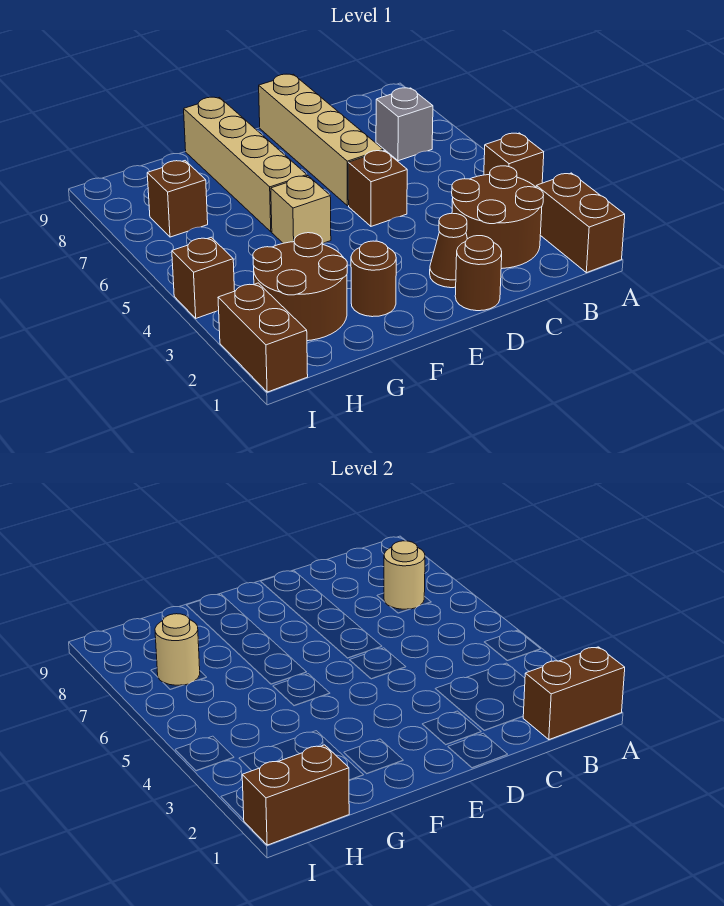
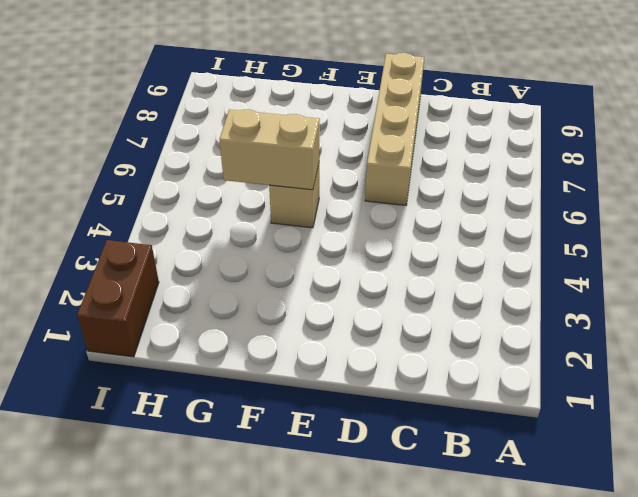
tan brick F5:G5 level 2 -> none
none -> brown brick A1:A2 level 1
none -> brown brick A4 level 1
none -> brown round brick B2:C3 level 1

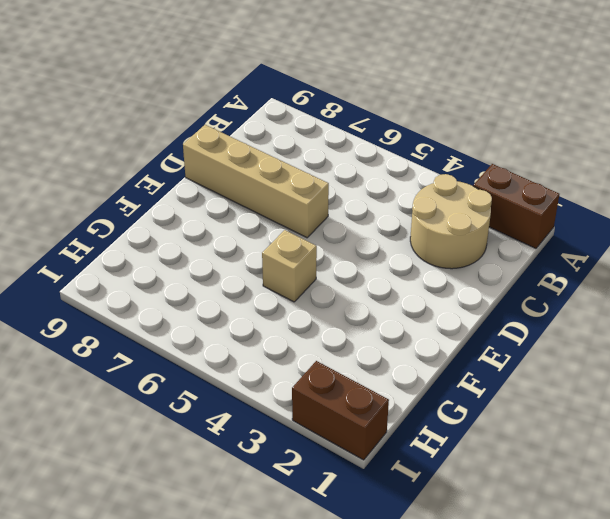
tan round brick B2:C3 level 1 -> brown round brick B2:C3 level 1
none -> brown brick A4 level 1
none -> grey brick B7 level 1
none -> brown round brick D1 level 1

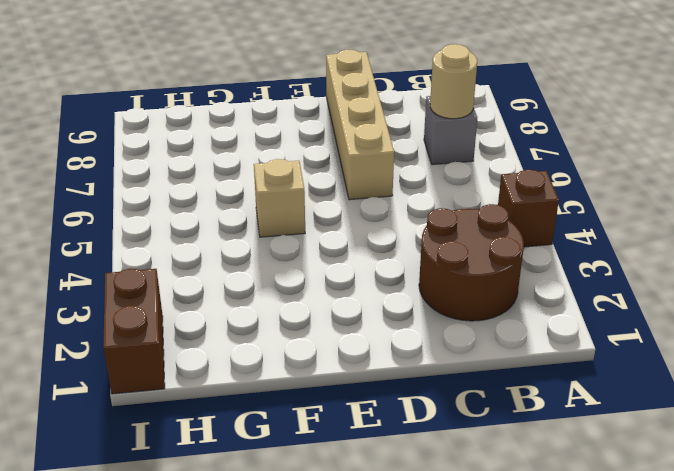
none -> brown brick A1:A2 level 1
none -> brown round brick D1 level 1
none -> brown cone D2 level 1

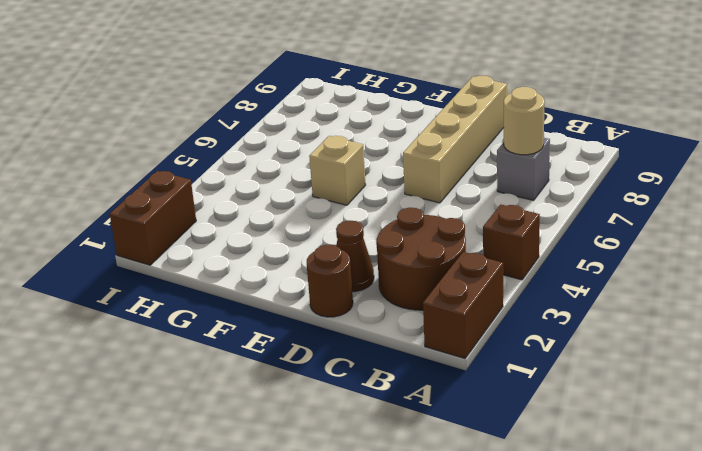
none -> brown brick D5 level 1
none -> brown round brick F2 level 1
none -> tan brick F6:F9 level 1

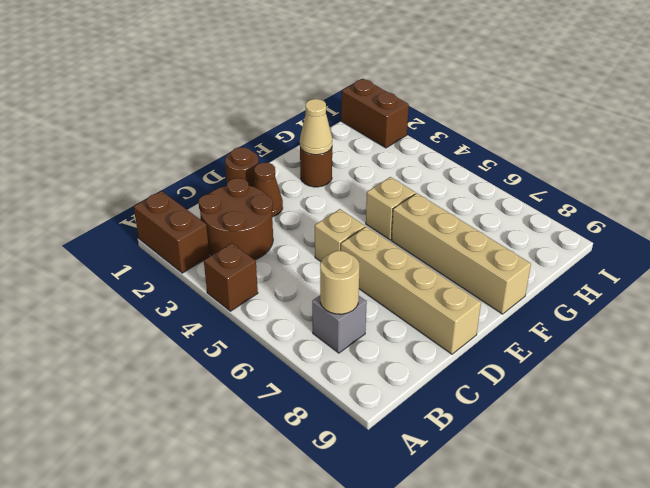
tan brick D5 level 1 -> brown brick D5 level 1
tan cone F2 level 2 -> none
none -> brown round brick G2:H3 level 1
none -> brown brick H7 level 1
none -> brown brick I4 level 1

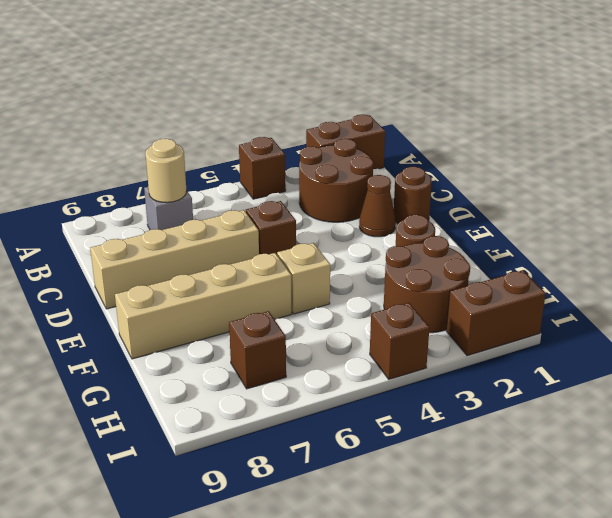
none -> brown brick A1:B1 level 2
none -> brown brick H1:I1 level 2
none -> tan round brick H7 level 2

